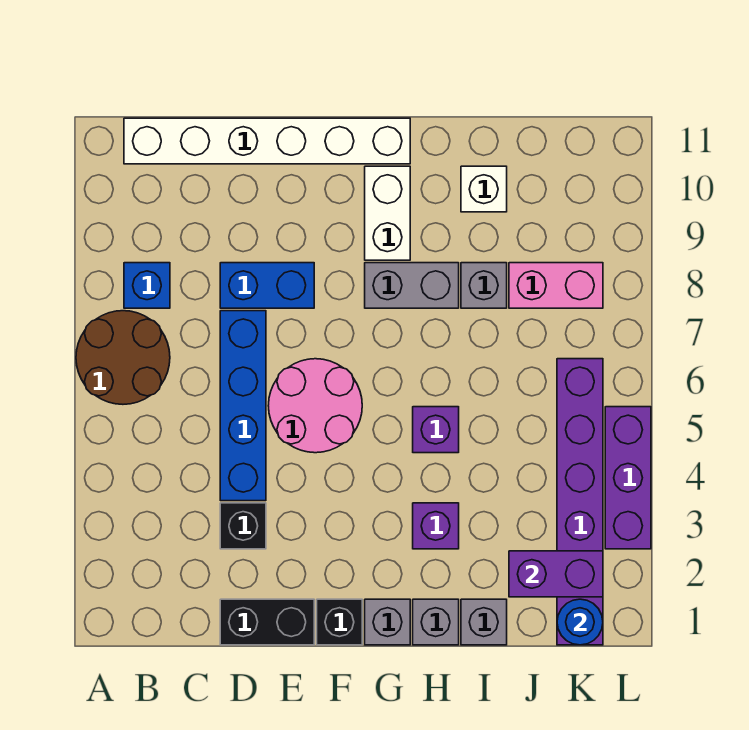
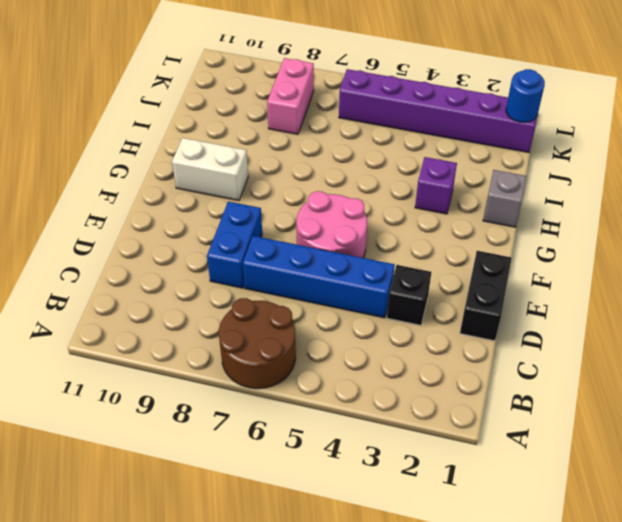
none -> blue brick B8 level 1
none -> white brick B11:G11 level 1
none -> black brick F1 level 1

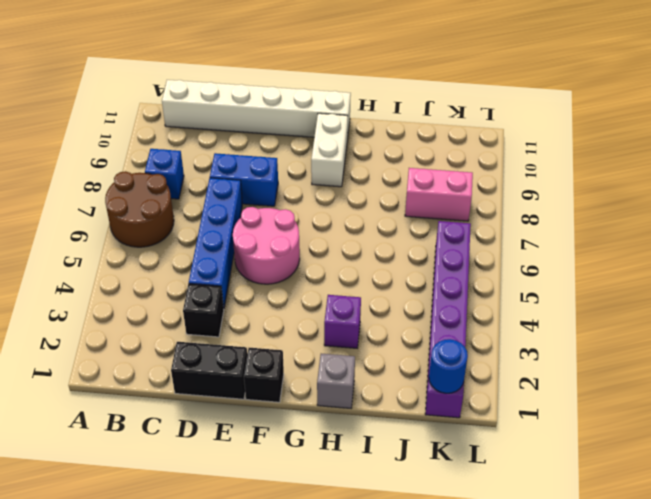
none -> grey brick G1 level 1
none -> grey brick G8:H8 level 1
none -> purple brick H5 level 1

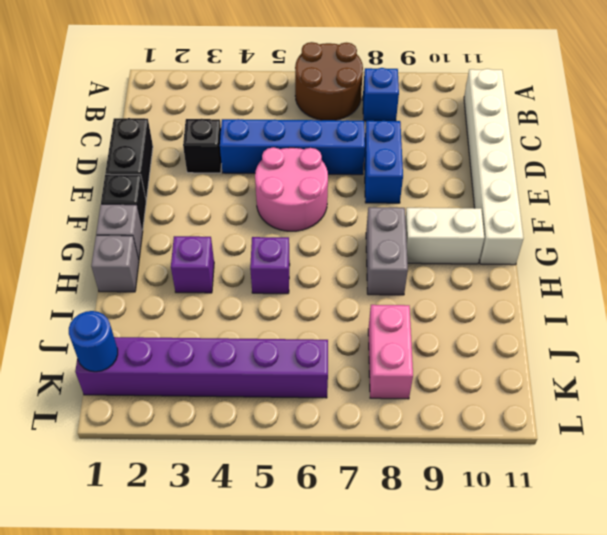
none -> grey brick I1 level 1
none -> grey brick I8 level 1
none -> white brick I10 level 1

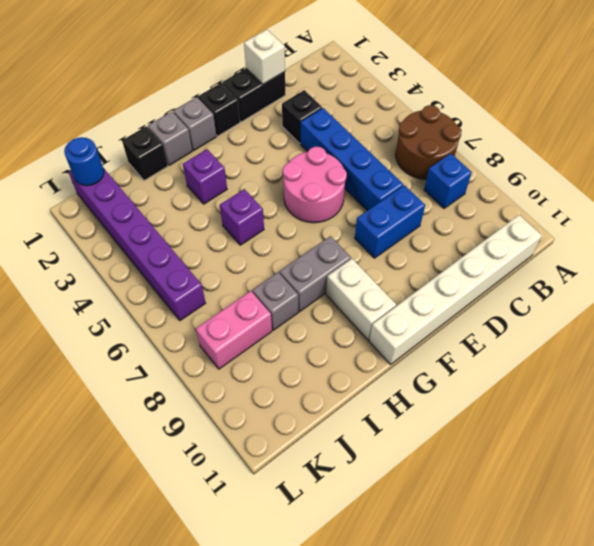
white brick D1 level 2 -> white brick I10 level 1
black brick I1 level 1 -> grey brick I1 level 1
none -> purple brick L3:L5 level 1
none -> purple brick J2:K2 level 2

